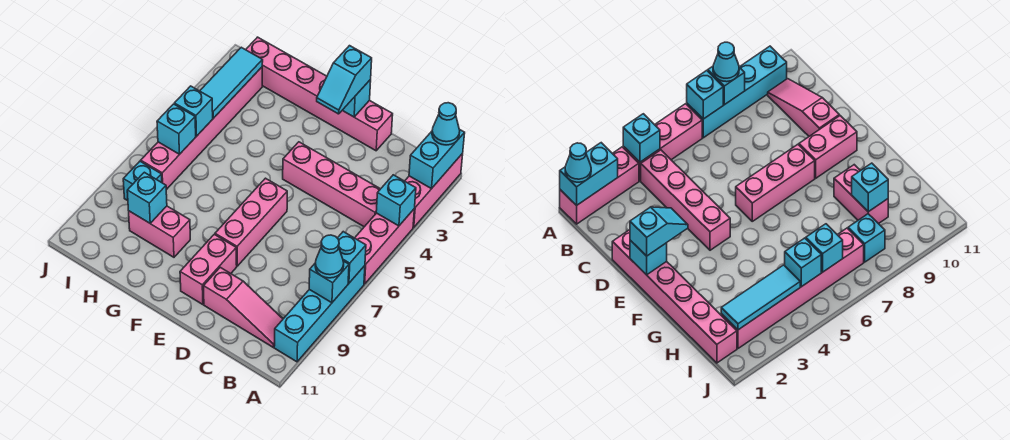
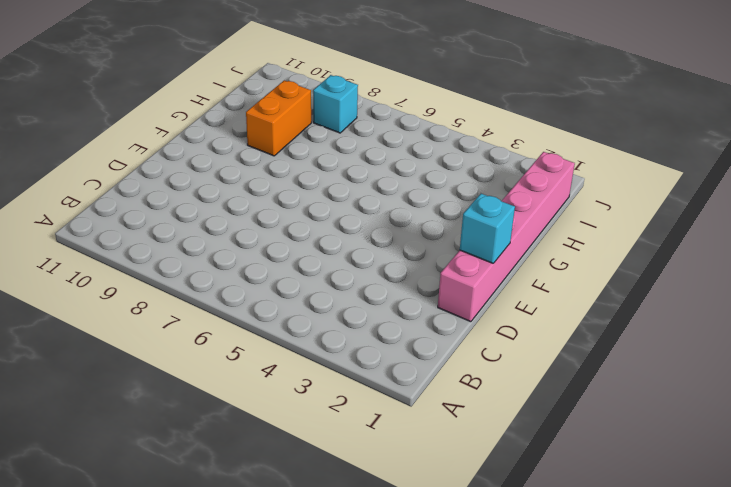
orange brick G9:H9 level 1 -> pink brick G9:H9 level 1
none -> pink brick A1:A3 level 1
none -> pink brick A4:A6 level 1
none -> cyan brick A7:A10 level 1

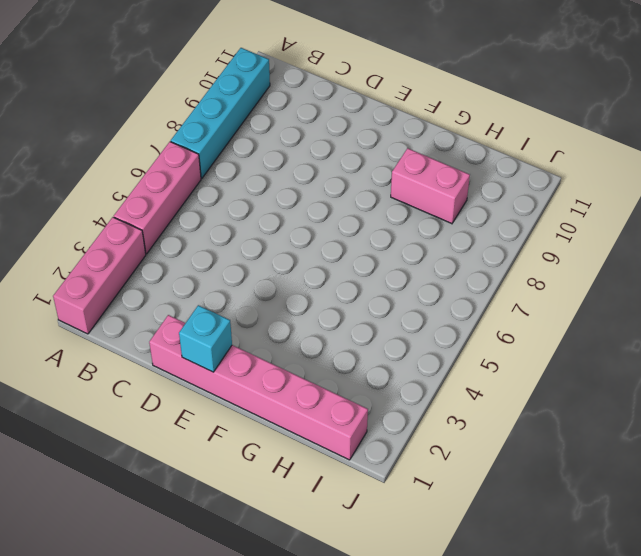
none -> pink brick B4:E4 level 1
none -> pink slope B10:D10 level 1 top D
none -> pink brick E6:E8 level 1

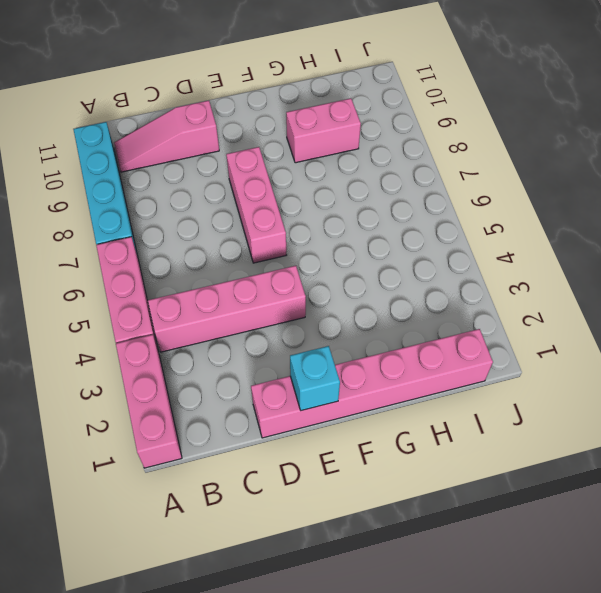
none -> pink brick E9:E10 level 1
none -> pink brick I2:I7 level 1
none -> cyan brick I8 level 1

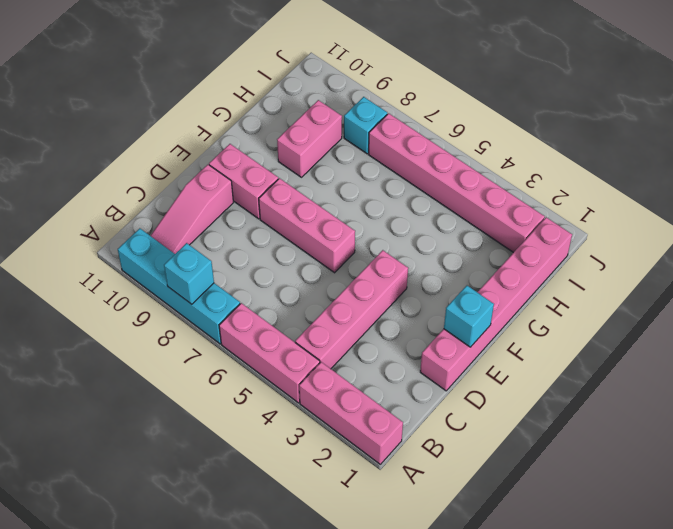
none -> cyan brick A1:A2 level 2
none -> cyan brick A4 level 2
none -> cyan brick A7 level 2

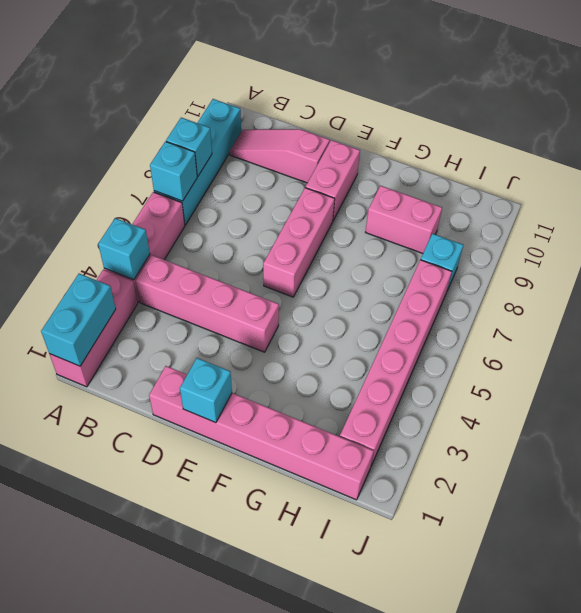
none -> cyan brick H9 level 2
none -> cyan tile I2:I4 level 2
none -> cyan brick I5 level 2

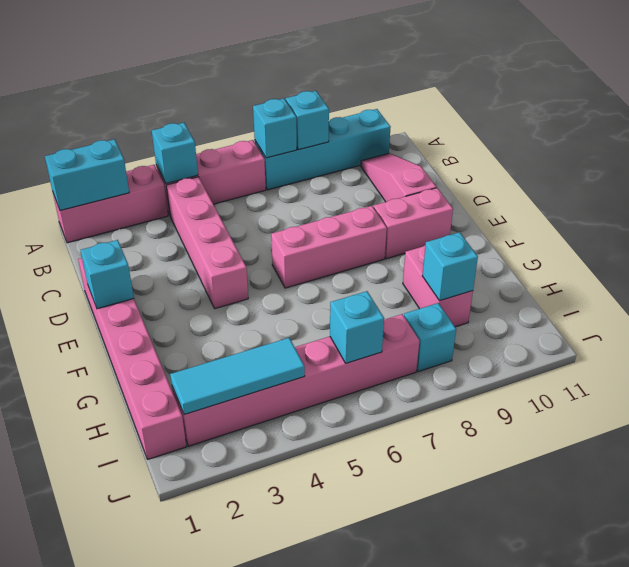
none -> cyan brick I5 level 2
none -> cyan cone A1 level 3
none -> cyan cone A8 level 3

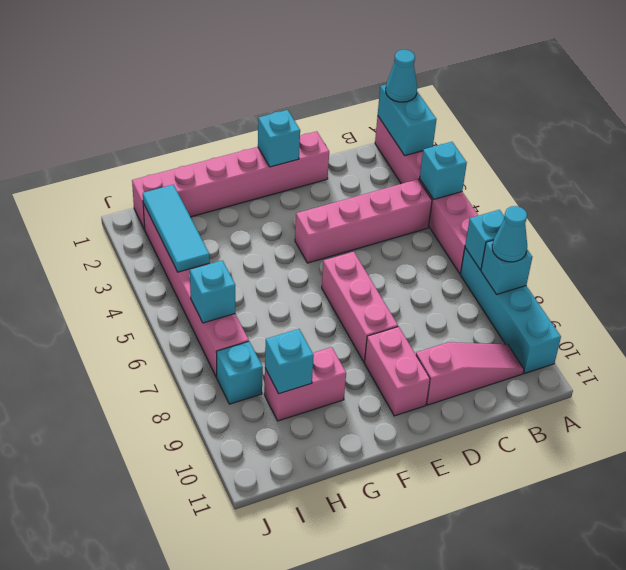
none -> cyan brick I5 level 2
none -> cyan slope E1:E2 level 3 top 1

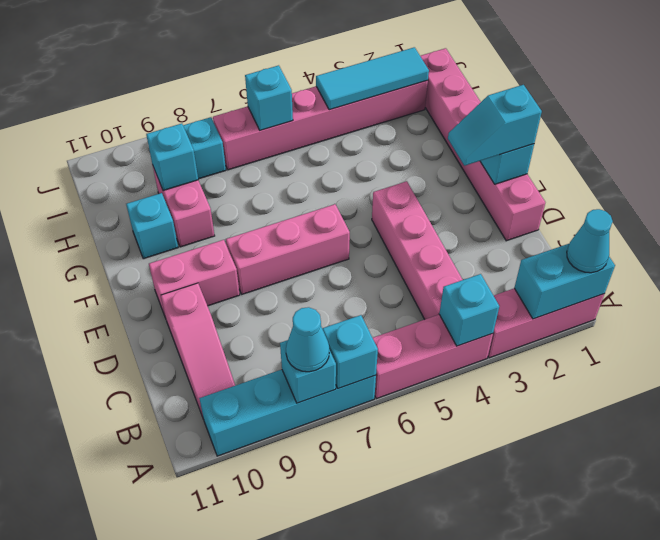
cyan brick G10 level 1 -> cyan brick I5 level 2

